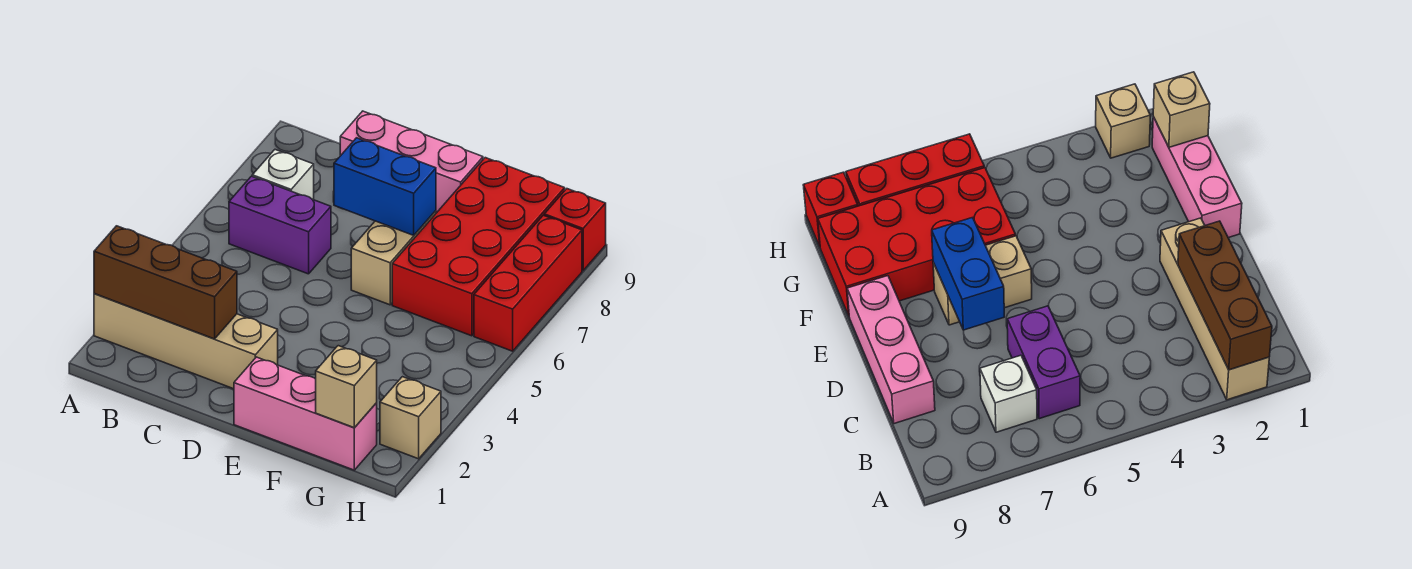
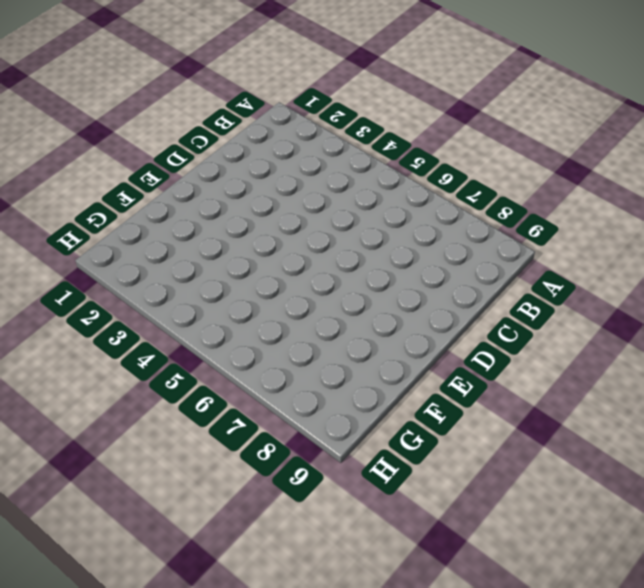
none -> tan brick A2:D2 level 1
none -> purple brick B6:C6 level 1
none -> white brick B7 level 1

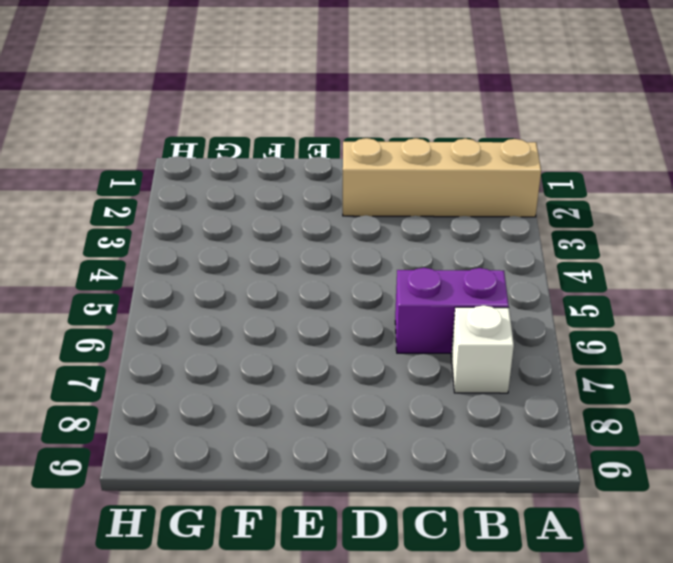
none -> pink brick C9:E9 level 1
none -> pink brick E1:G1 level 1
none -> tan brick E6:E7 level 1

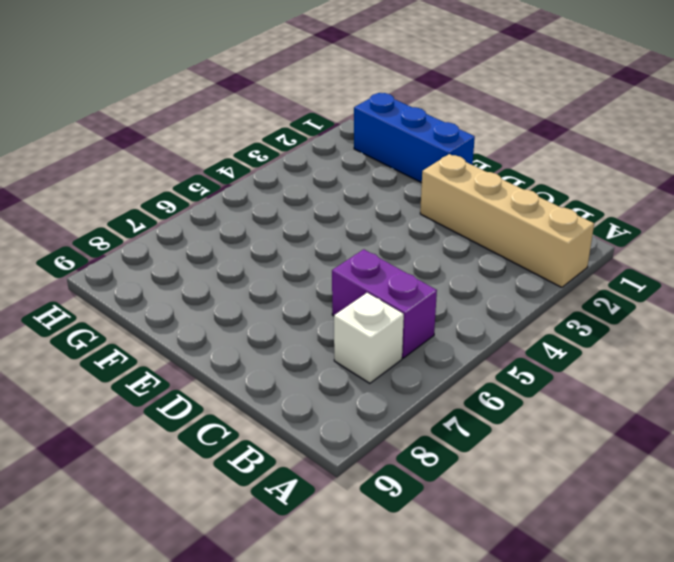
blue brick E1:G1 level 1 -> pink brick E1:G1 level 1
none -> pink brick C9:E9 level 1
none -> tan brick E6:E7 level 1
none -> red brick F6:G9 level 1

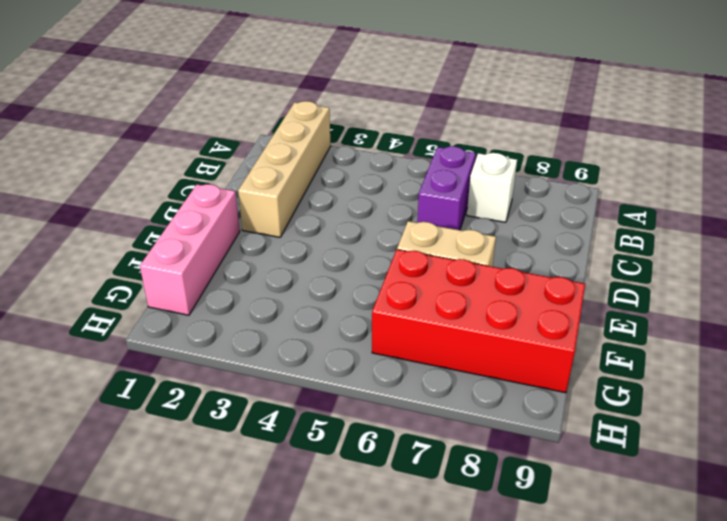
none -> pink brick C9:E9 level 1
none -> tan brick H2 level 1
none -> red brick H6:H8 level 1

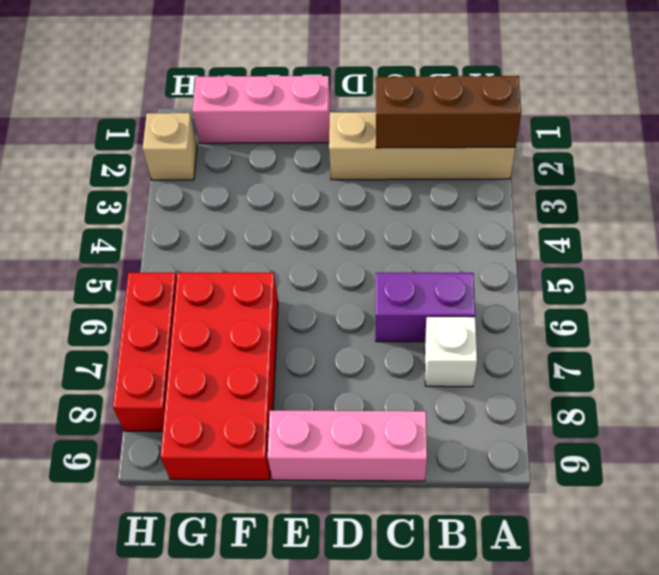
none -> tan brick E6:E7 level 1
none -> red brick H9 level 1
none -> blue brick D7:E7 level 2

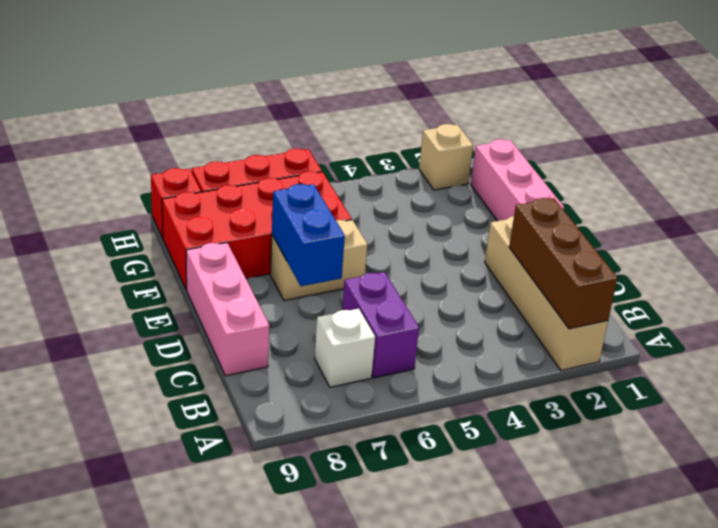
none -> tan brick G1 level 2

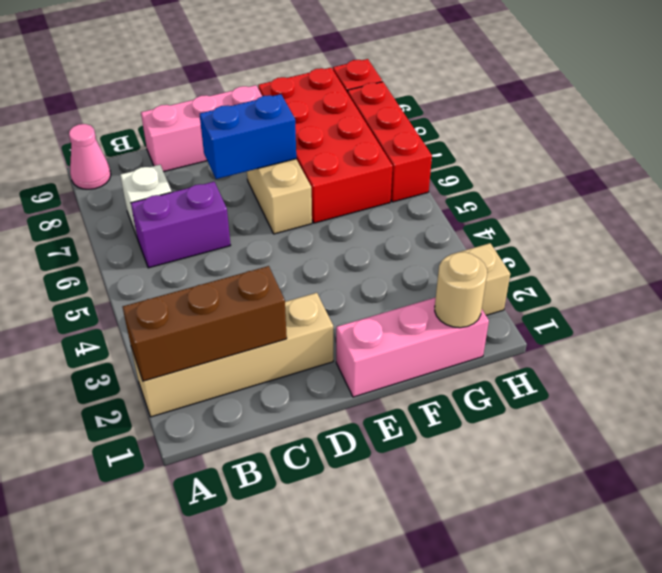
pink cone A9 level 1 -> none
tan round brick G1 level 2 -> tan brick G1 level 2

